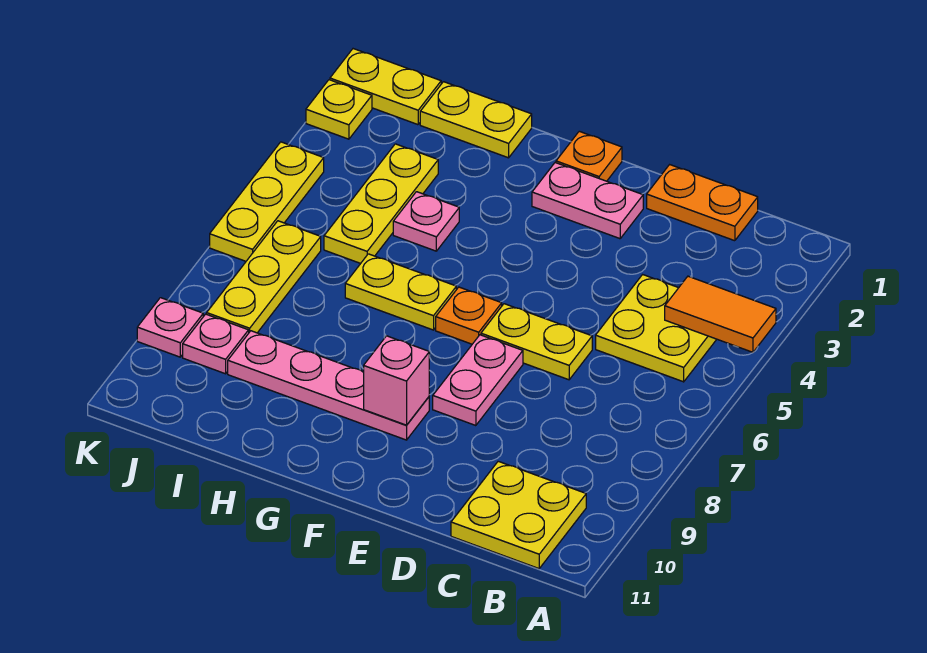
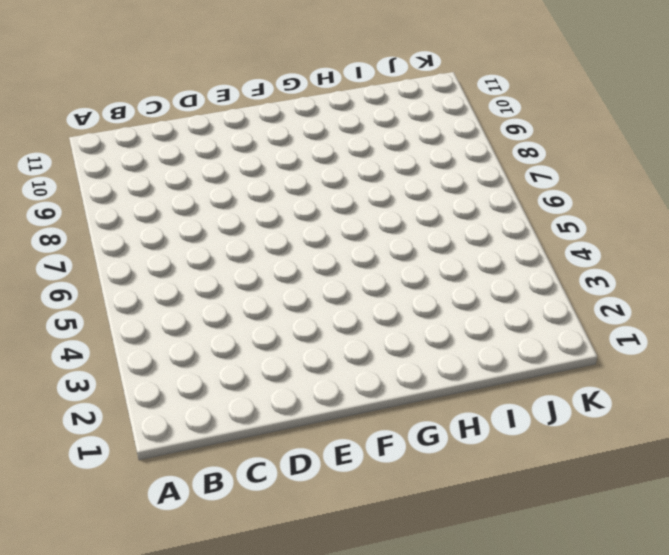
none -> yellow plate B4:C5 level 1
none -> yellow plate B10:C11 level 1
none -> orange plate C1:D1 level 1

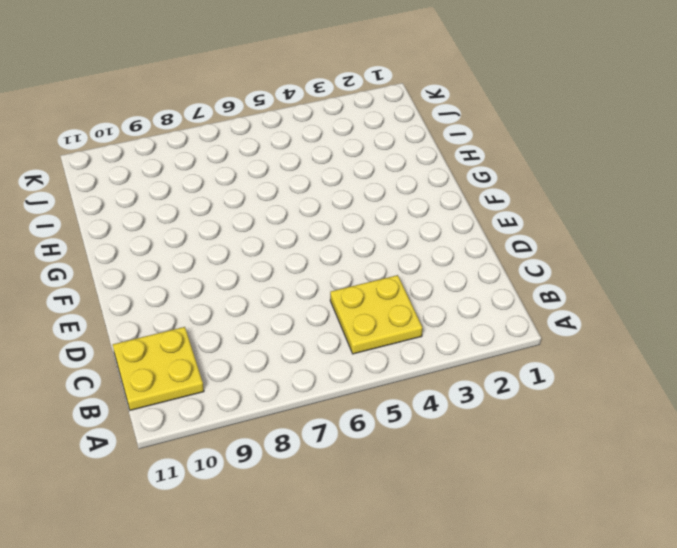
none -> orange plate C1:D1 level 1
none -> yellow plate D6:E6 level 1
none -> pink plate E2:F2 level 1

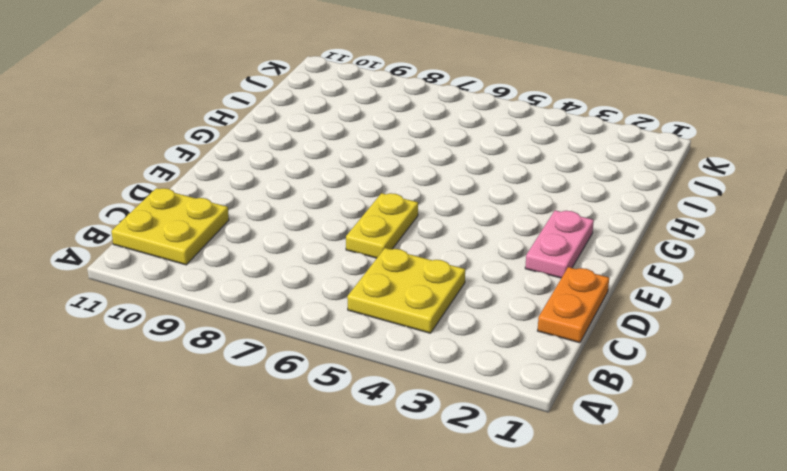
none -> pink plate E7:E8 level 1
none -> orange plate F1 level 1
none -> orange plate F6 level 1

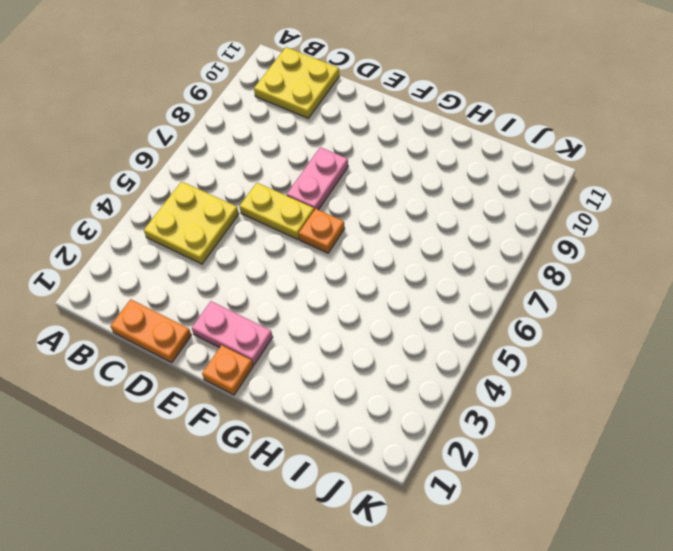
none -> pink plate F9:I9 level 1
none -> yellow plate G6:H6 level 1
none -> yellow plate H1:I1 level 1

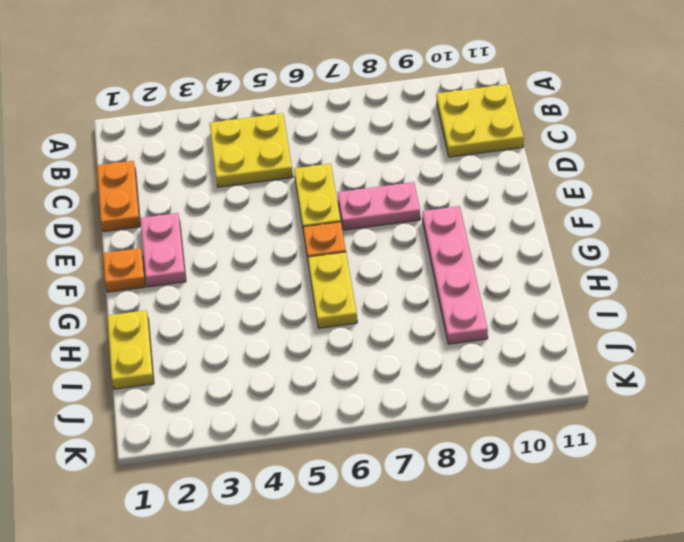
none -> pink plate H4 level 1
none -> yellow plate I3:I5 level 1
none -> yellow plate J1:K1 level 1

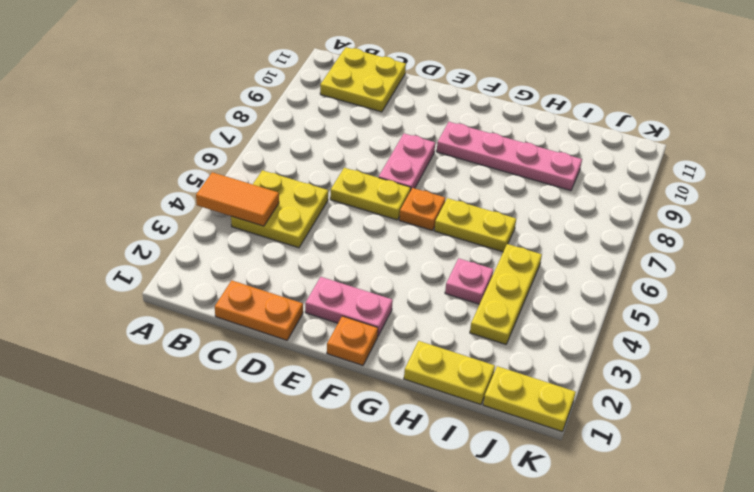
none -> yellow plate J6:J8 level 1
none -> pink plate J9 level 1
none -> yellow plate K2 level 1

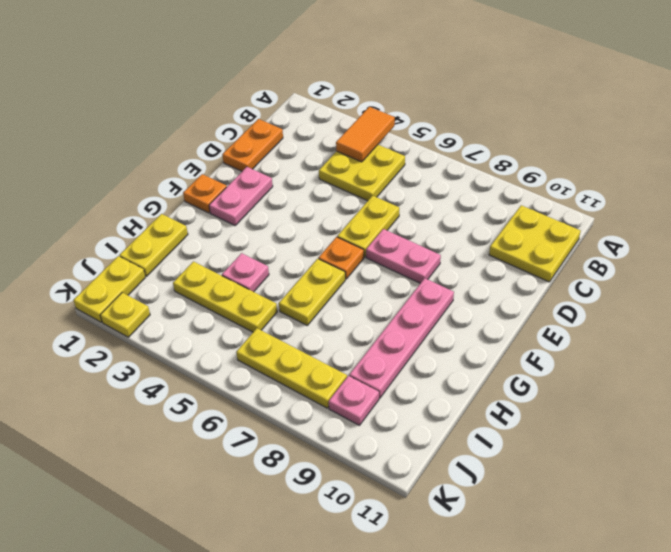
none -> yellow plate K4:K6 level 1
none -> pink plate K9 level 1
none -> pink brick F9 level 2

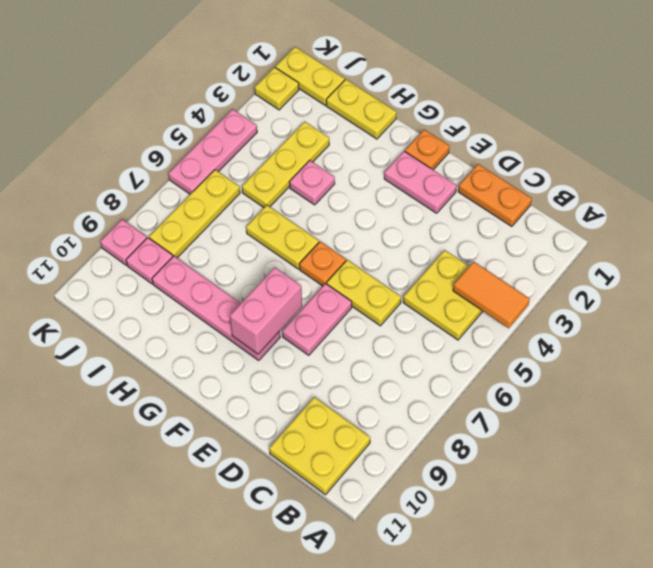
pink brick F8:F9 level 2 -> pink brick F9 level 2
pink plate K4:K6 level 1 -> yellow plate K4:K6 level 1

